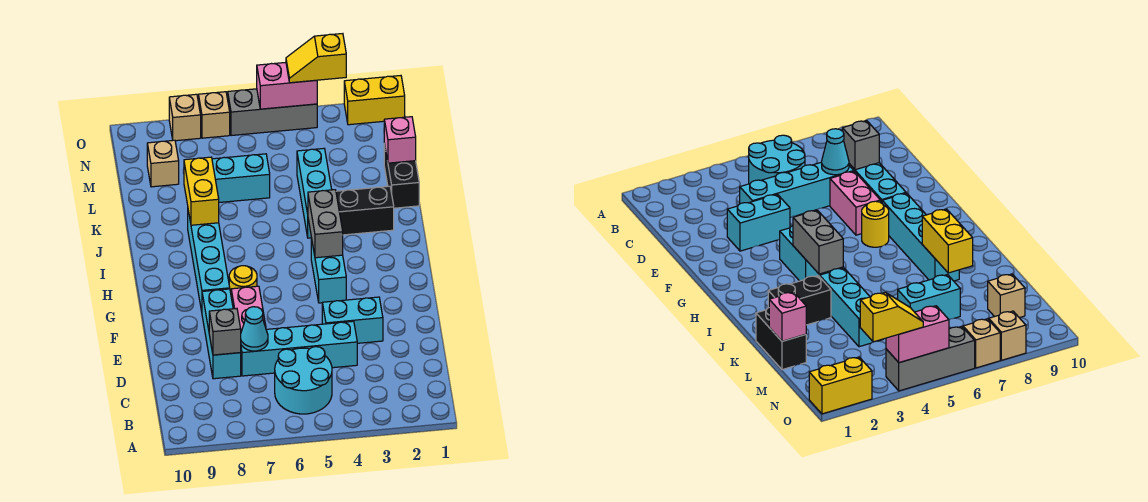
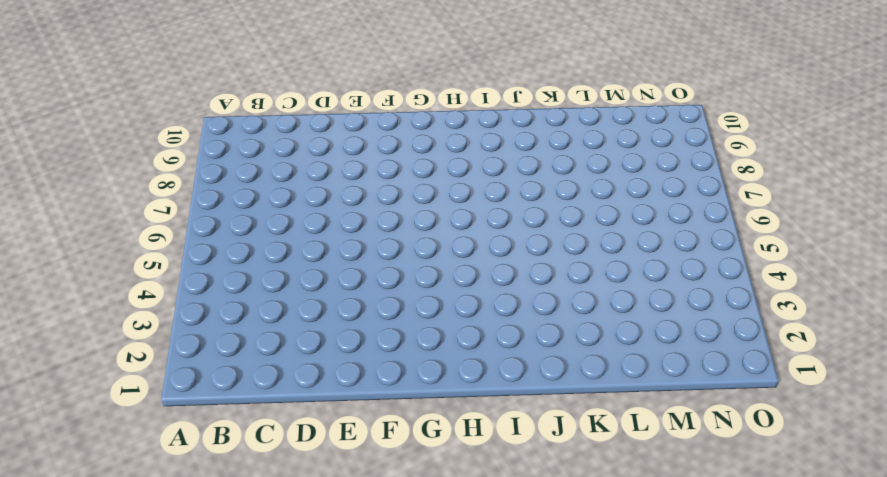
none -> cyan round brick B5:C6 level 1
none -> cyan brick D4:D7 level 1
none -> cyan brick D8:F8 level 1

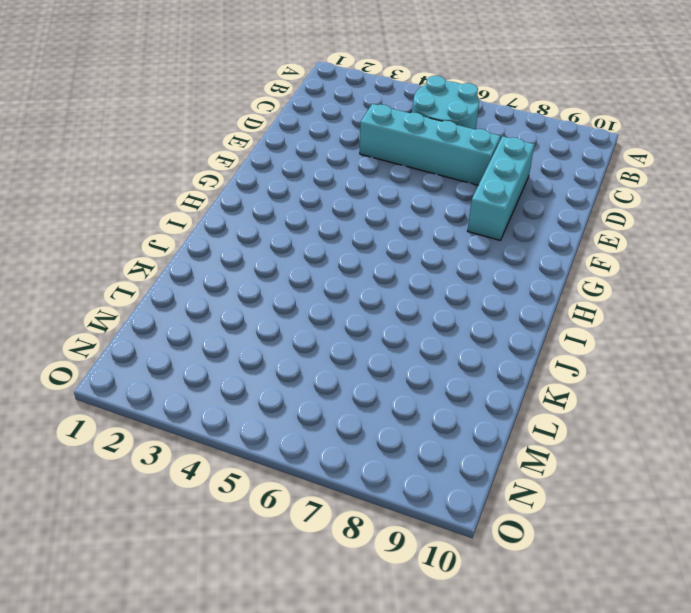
none -> cyan brick E3:E4 level 1
none -> pink brick E7:F7 level 1
none -> cyan brick G4:H4 level 1

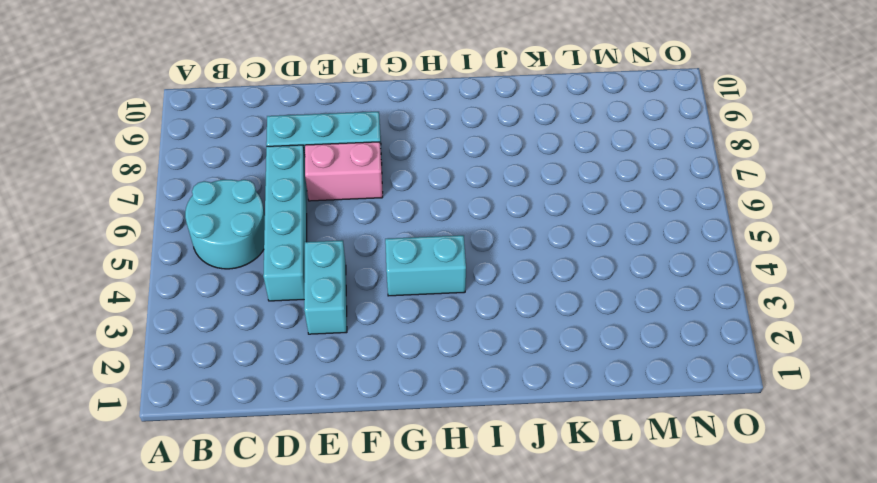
none -> yellow round brick G7 level 1
none -> cyan brick G8:J8 level 1
none -> black brick J2:J3 level 1

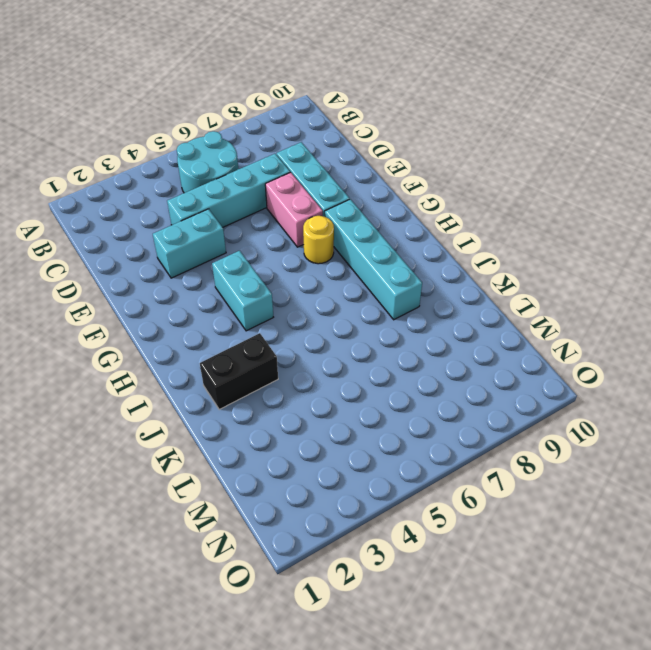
none -> cyan brick J4:L4 level 1
none -> black brick K1:L1 level 1
none -> cyan brick L6:L7 level 1

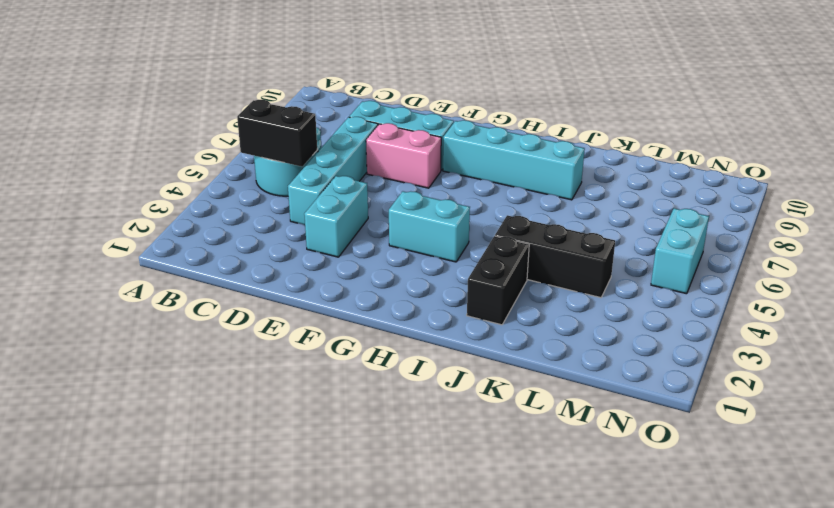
black brick B5:C5 level 2 -> black brick K1:L1 level 1
black brick J4:L4 level 1 -> cyan brick J4:L4 level 1
cyan brick N5:N6 level 1 -> cyan brick L6:L7 level 1
none -> yellow round brick G7 level 1
none -> tan brick M9 level 1
none -> yellow brick O1:O2 level 1

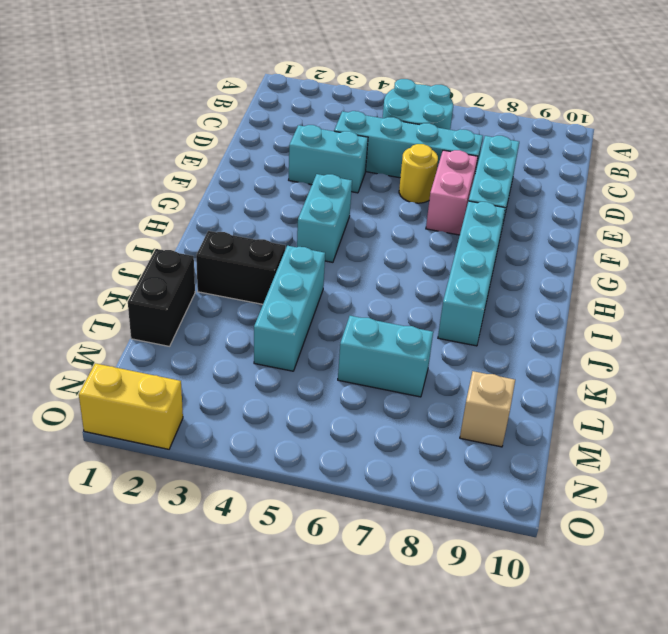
yellow round brick E6 level 1 -> yellow round brick G7 level 1
none -> grey brick O4:O6 level 1
none -> tan brick O7 level 1
none -> tan brick O8 level 1

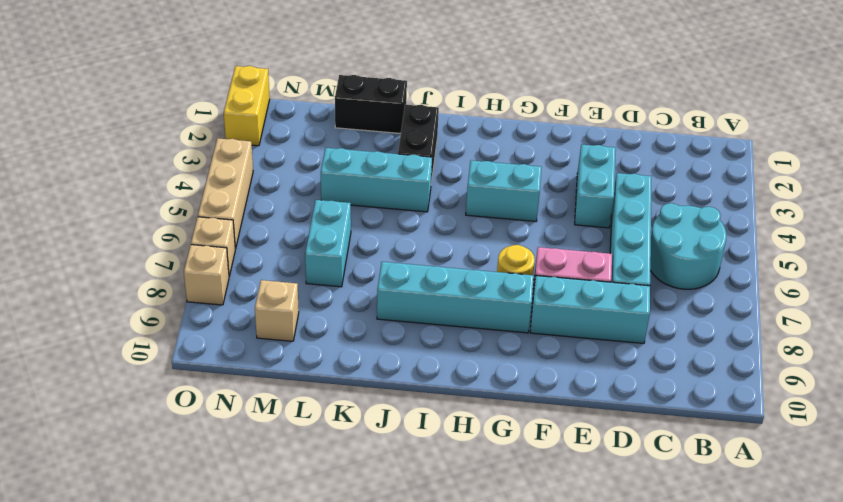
tan brick O4:O6 level 1 -> grey brick O4:O6 level 1
none -> cyan cone D7 level 2
none -> grey brick D8 level 2
none -> grey brick H4:I4 level 2

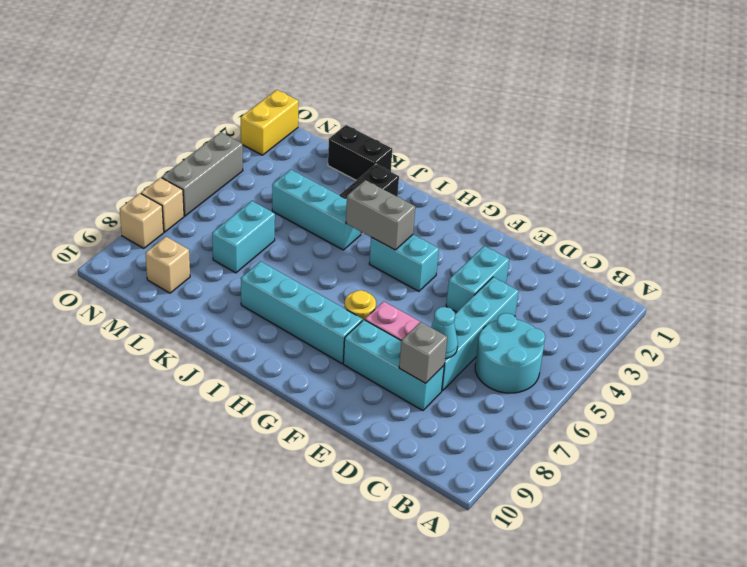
none -> yellow brick J8:K8 level 2
none -> pink brick L1 level 2
none -> pink brick O4:O5 level 2

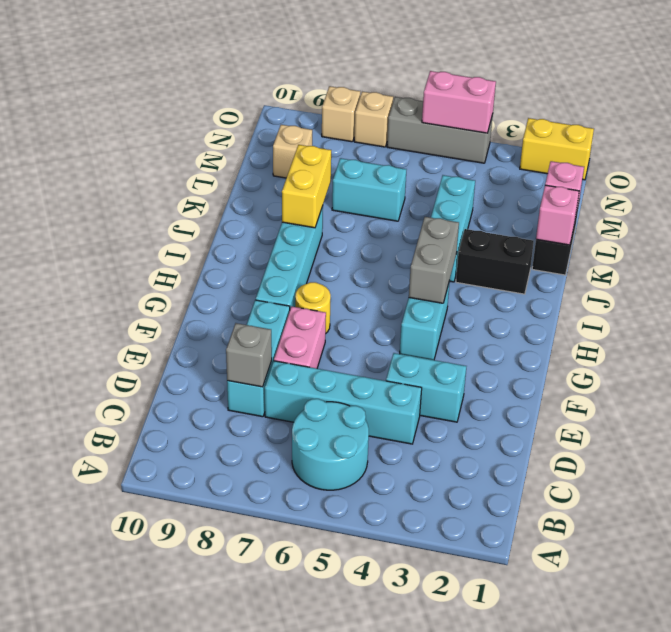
pink brick K1 level 2 -> none
none -> cyan cone D7 level 2
none -> yellow slope O3:O4 level 3 top 3

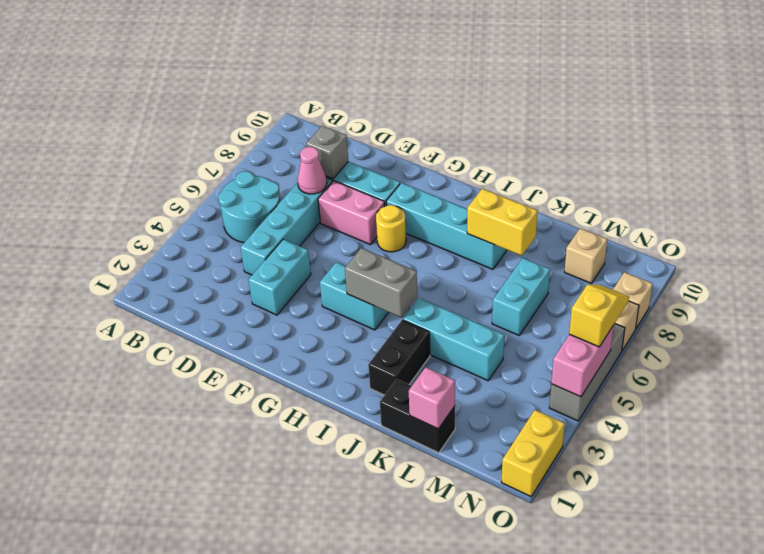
pink cone D7 level 2 -> cyan cone D7 level 2
yellow slope O5:O6 level 3 top 5 -> yellow slope O3:O4 level 3 top 3

